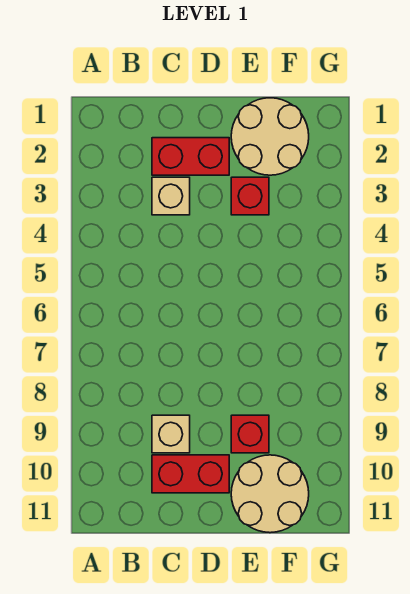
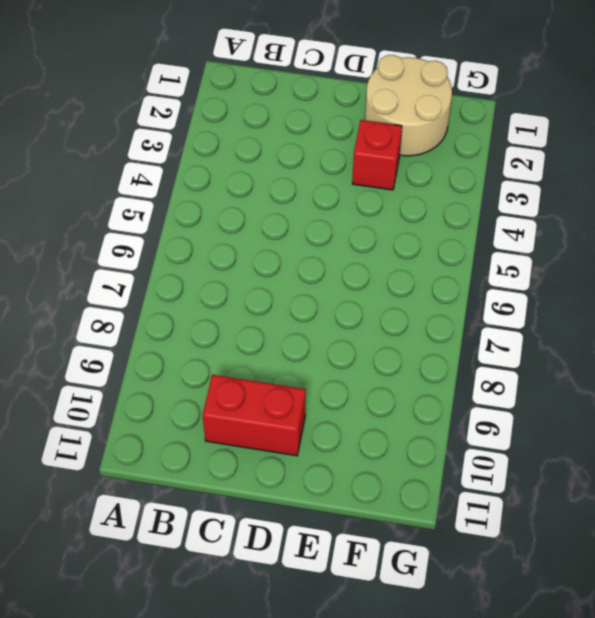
none -> red brick C2:D2 level 1
none -> tan brick C3 level 1

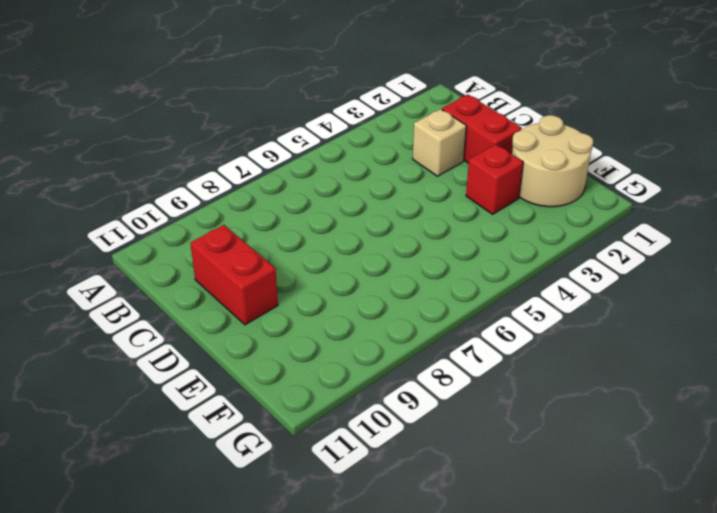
none -> tan brick C9 level 1
none -> red brick E9 level 1

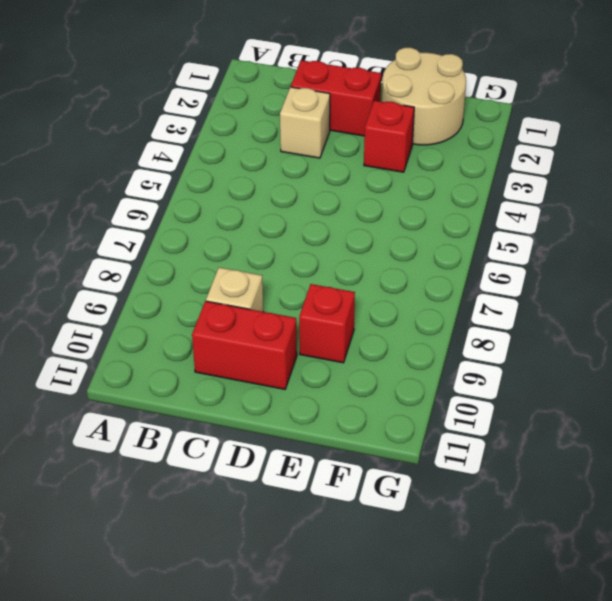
none -> tan round brick E10:F11 level 1

